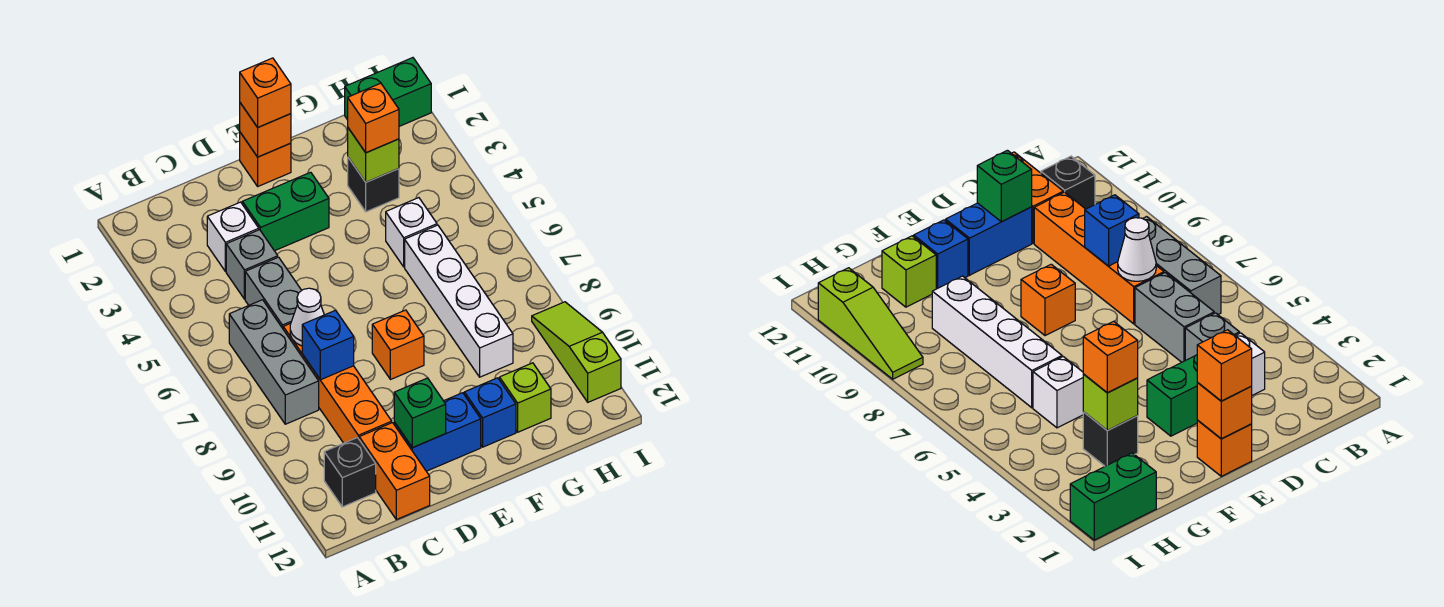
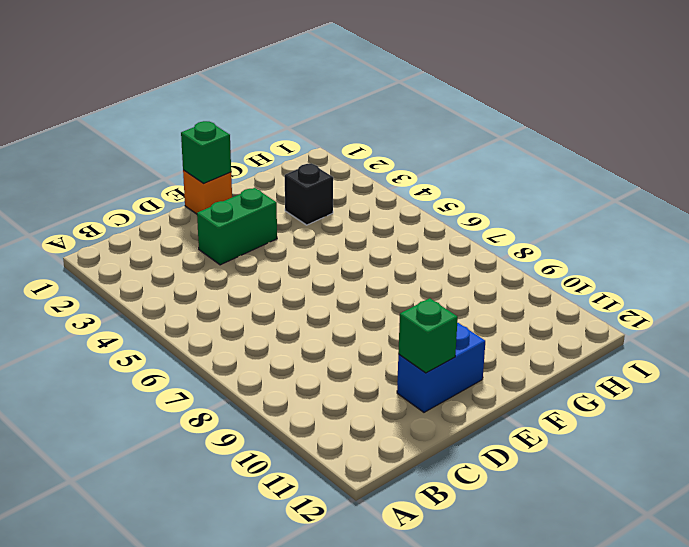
green brick E1 level 2 -> orange brick E1 level 2
none -> grey brick B6:B8 level 1
none -> black brick B11 level 1
none -> white brick C3 level 1

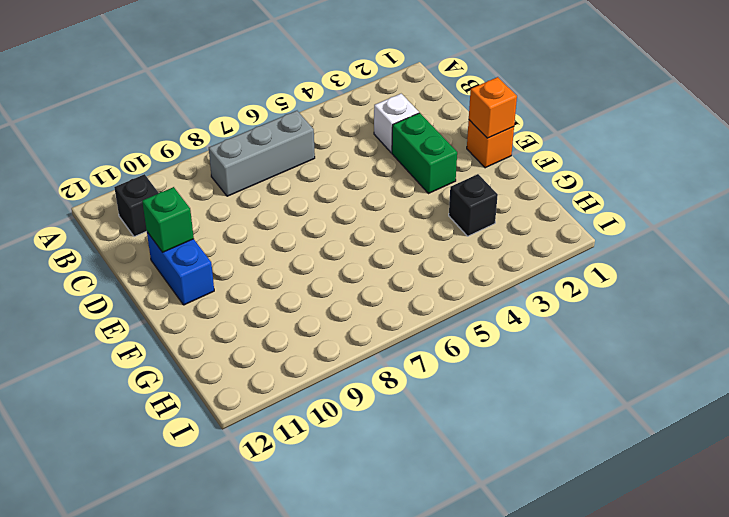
none -> grey brick C4 level 1
none -> grey brick C5:C6 level 1
none -> orange brick C7:C10 level 1

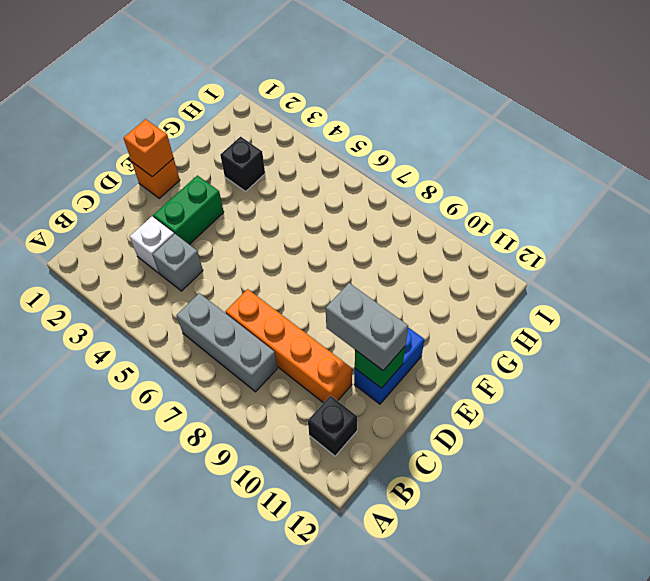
grey brick D10:D11 level 3 -> grey brick C5:C6 level 1
none -> orange brick C11:C12 level 1
none -> orange brick E8 level 1
none -> blue brick F11 level 1

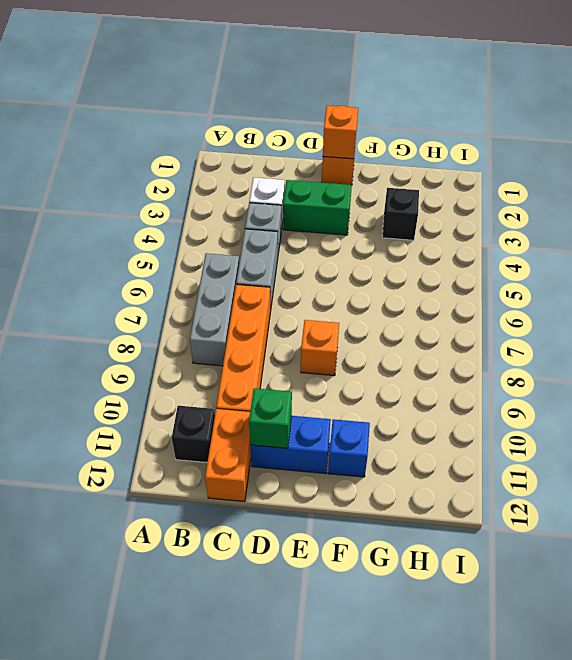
none -> white brick G5 level 1
none -> white brick G6:G9 level 1
none -> lime brick G11 level 1

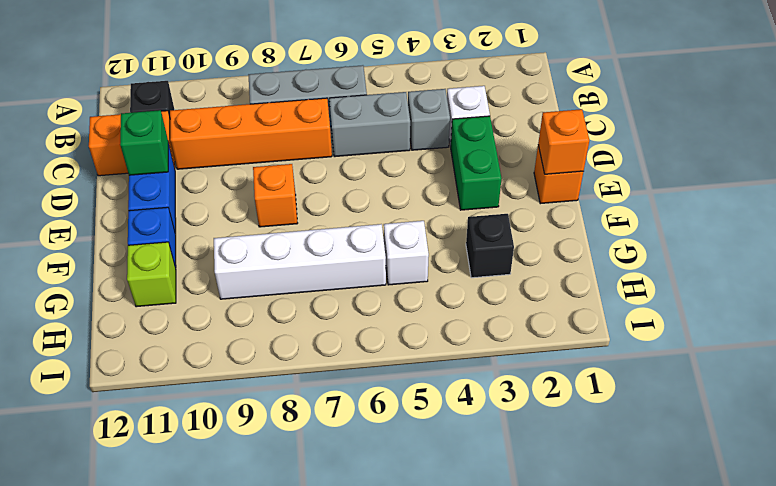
none -> green brick H1:I1 level 1
none -> lime slope I9:I11 level 1 top 11
none -> white cone C7 level 2

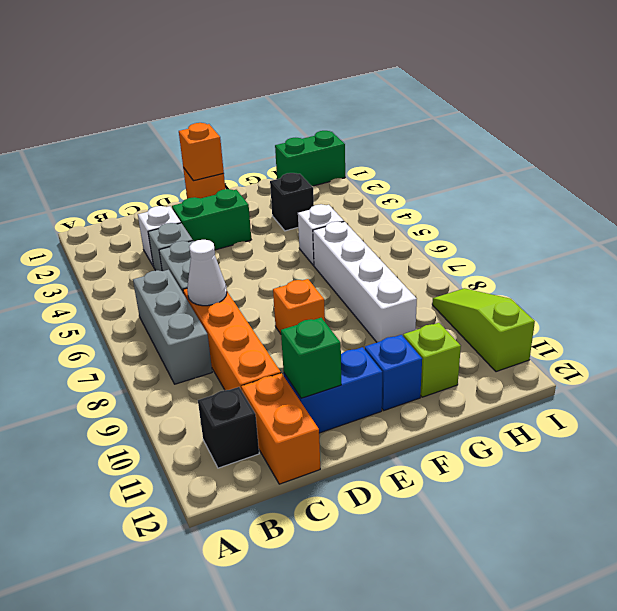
none -> blue brick C8 level 2
none -> lime brick G3 level 2
none -> orange brick E1 level 3

